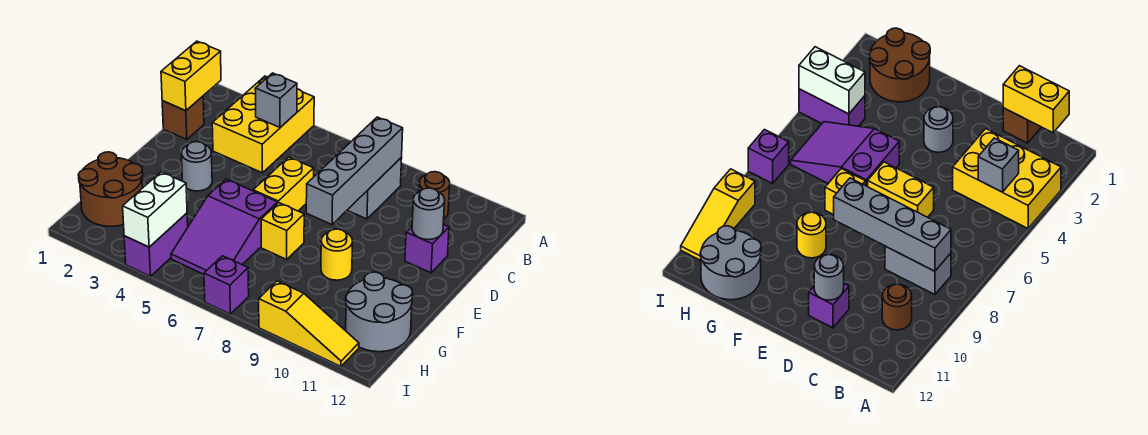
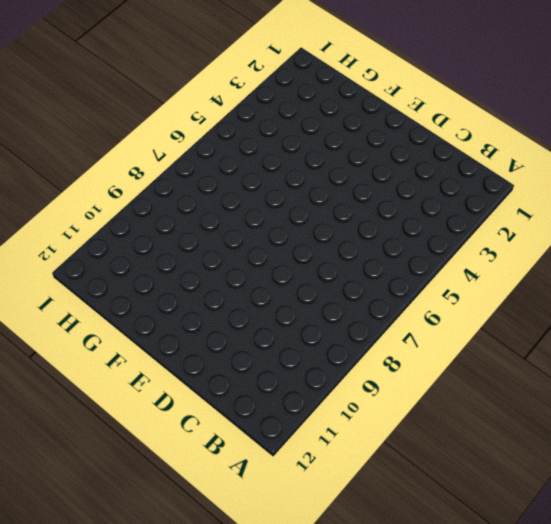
none -> yellow brick A3:C4 level 1
none -> grey brick B8:C8 level 1
none -> brown round brick B10 level 1

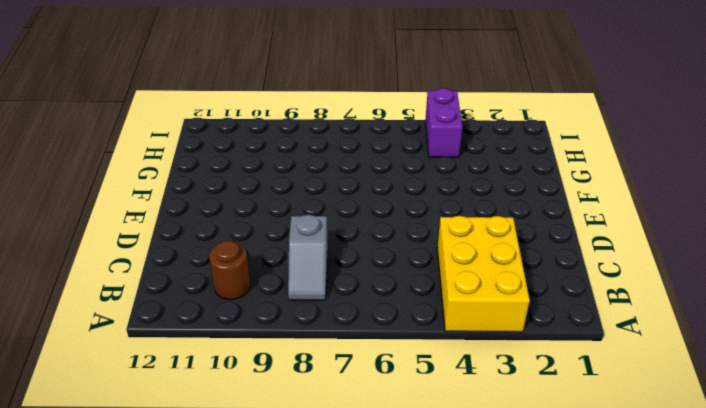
grey slope B8:C8 level 1 top C -> grey brick B8:C8 level 1
none -> brown brick C1 level 1
none -> yellow brick D6:E6 level 1
none -> purple brick D11 level 1

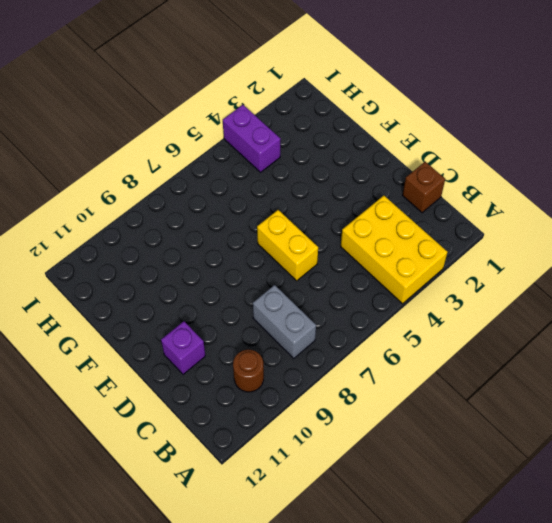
none -> grey round brick E3 level 1
none -> purple slope F5:H6 level 1 top F
none -> yellow brick F7 level 1

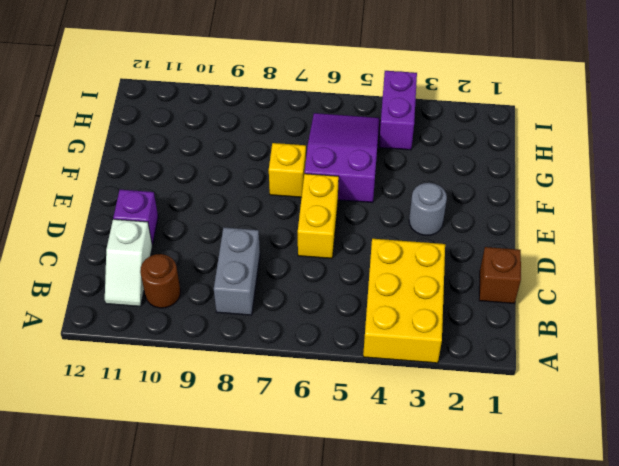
white slope B11:C11 level 1 top C -> none
none -> yellow round brick F9 level 1
none -> brown round brick G1:H2 level 1
none -> grey round brick G11:H12 level 1

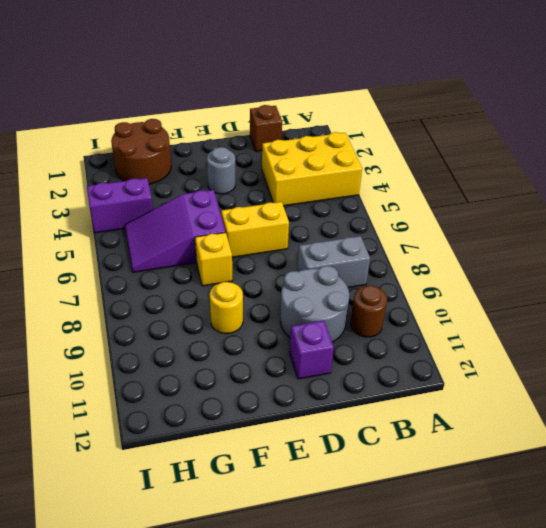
grey round brick C9:D10 level 1 -> grey round brick G11:H12 level 1
none -> purple brick I7 level 1
none -> yellow slope I9:I11 level 1 top 9
none -> yellow brick B1:C1 level 2

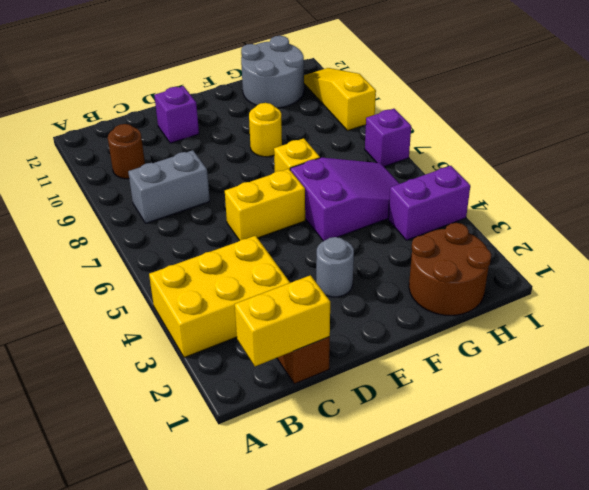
none -> grey brick B4 level 2
none -> grey brick B8:E8 level 2
none -> grey round brick D11 level 2

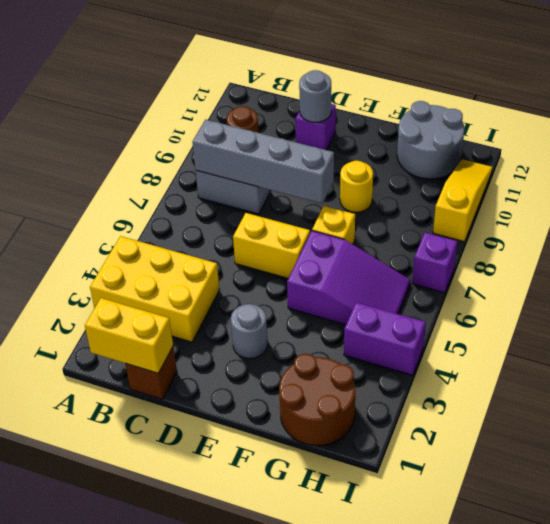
none -> grey brick B4 level 2
none -> white brick H4:I4 level 2

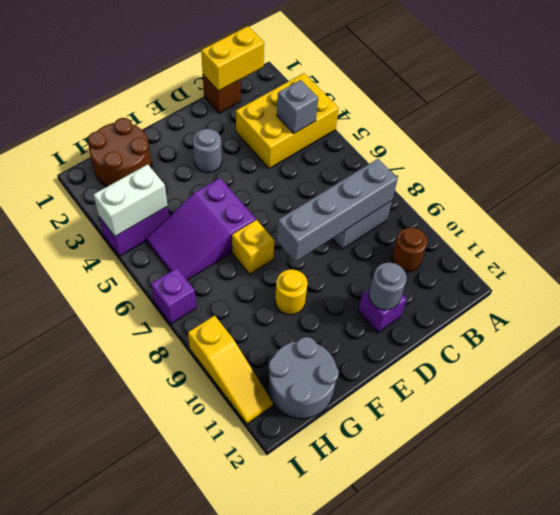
none -> yellow brick D6:E6 level 1

